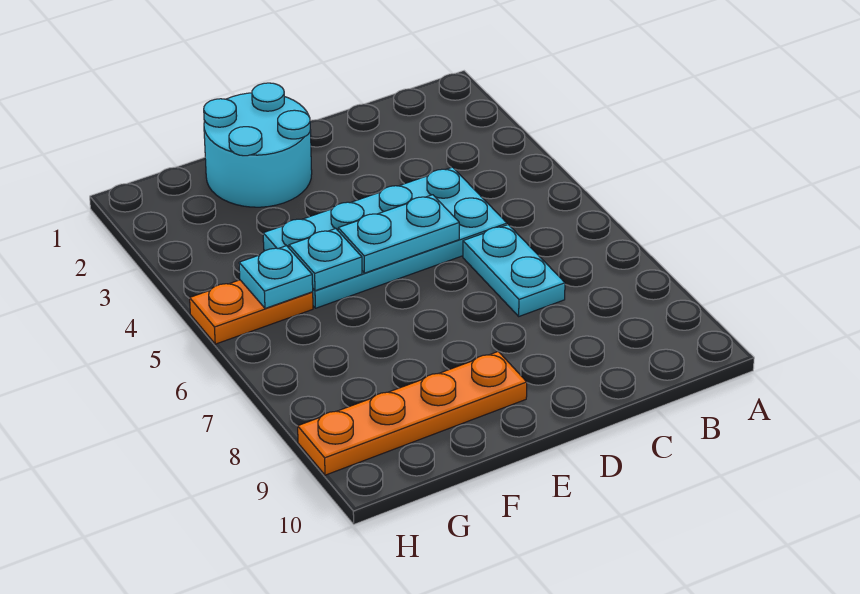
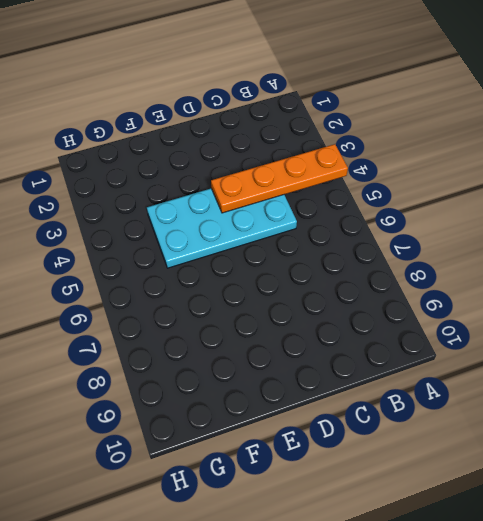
orange plate A4:D4 level 2 -> orange plate E9:H9 level 1
none -> cyan plate C6:C7 level 1
none -> cyan round brick E1:F2 level 1

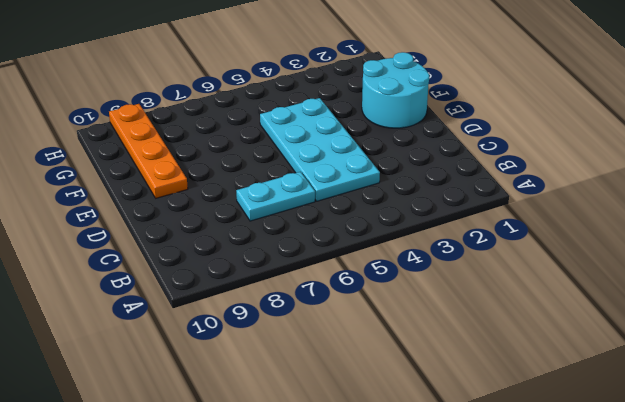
none -> orange plate G5:H5 level 1
none -> cyan plate D5:E5 level 2

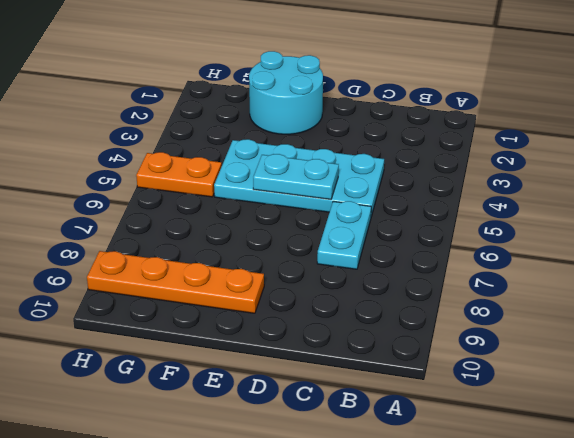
none -> cyan plate F5 level 2
none -> cyan plate G5 level 2

